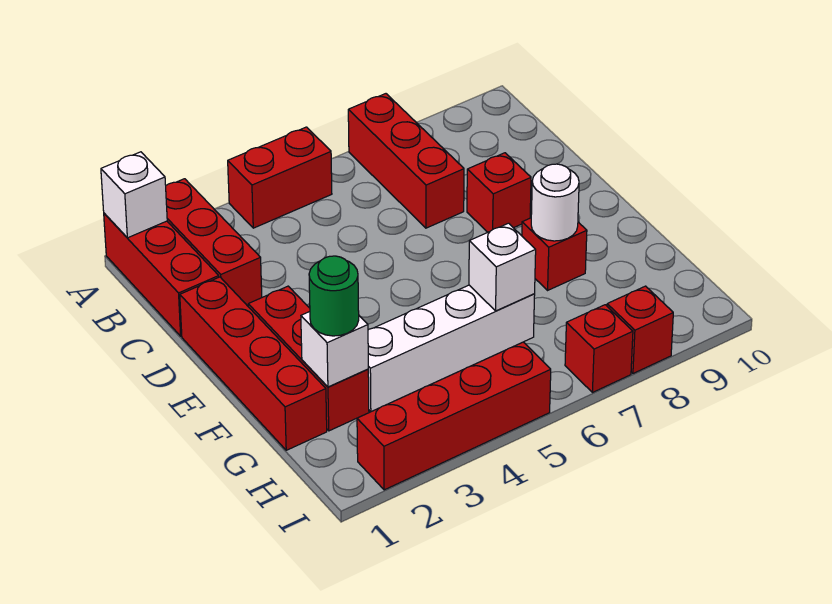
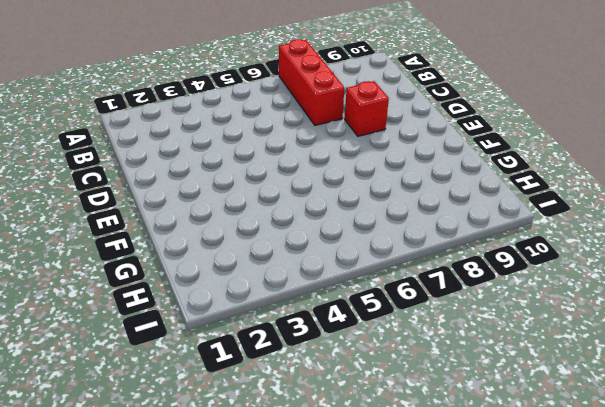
none -> red brick A1:C1 level 1
none -> red brick A2:C2 level 1
none -> red brick A4:A5 level 1

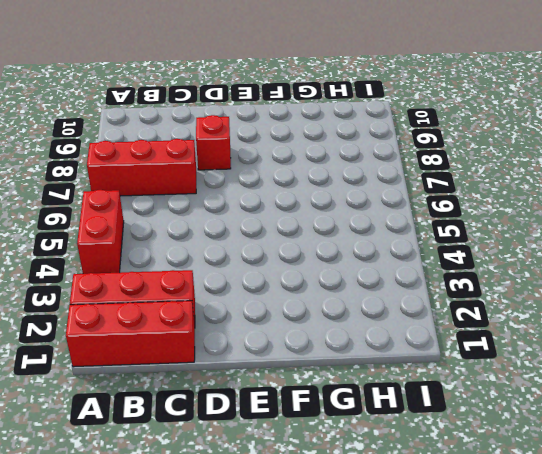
none -> red brick D1:G1 level 1
none -> red brick E2:G2 level 1
none -> red brick F8 level 1

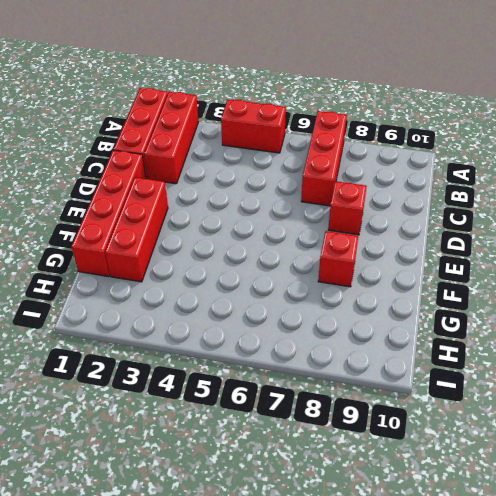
none -> white brick G3:G6 level 1
none -> red brick I2:I5 level 1
none -> red brick I7 level 1

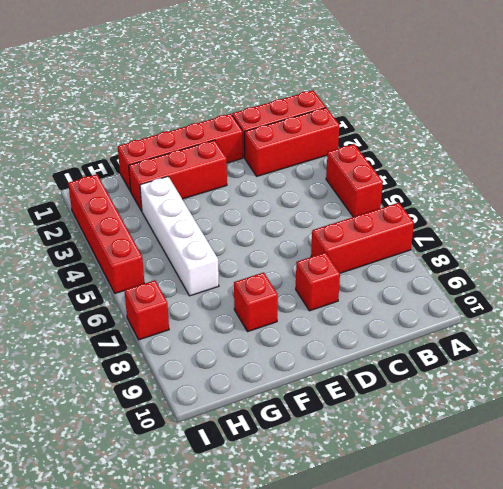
none -> red brick I8 level 1
none -> white brick A1 level 2
none -> white round brick F8 level 2

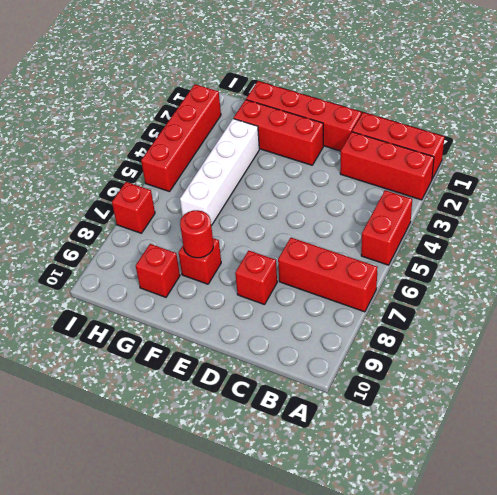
red round brick F8 level 2 -> white round brick F8 level 2
red brick G9 level 1 -> red brick I8 level 1
none -> white brick A1 level 2
none -> white brick G2 level 2
none -> white brick G6 level 2

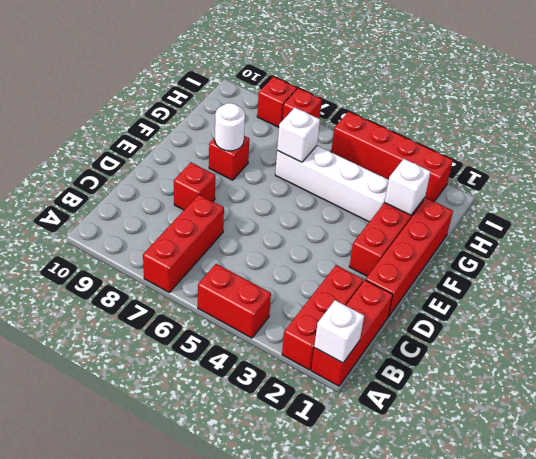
none -> green round brick G2 level 3

